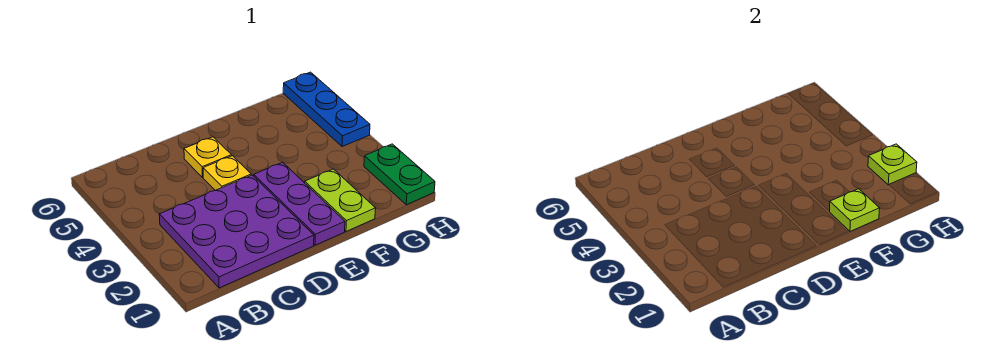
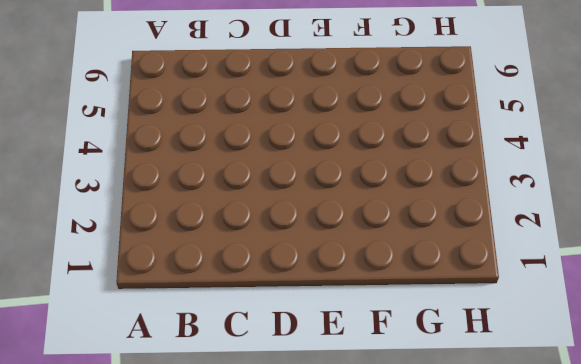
none -> purple plate B1:D3 level 1
none -> yellow plate D4 level 1

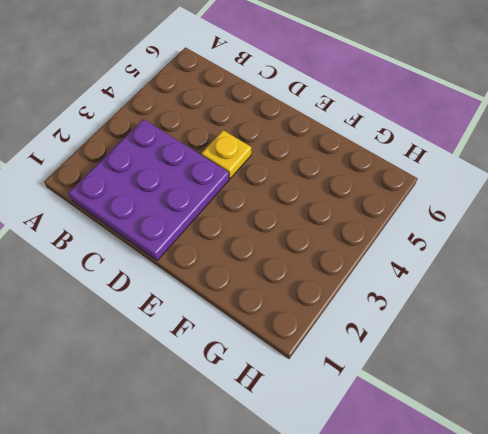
none -> yellow plate D5 level 1
none -> purple plate E1:E3 level 1

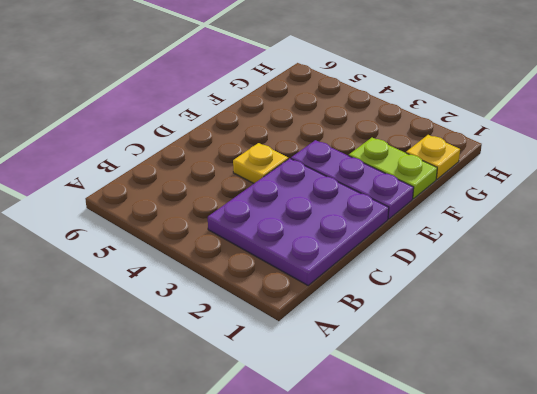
yellow plate G1 level 1 -> yellow plate D5 level 1
none -> green plate H1:H2 level 1
none -> blue plate H4:H6 level 1

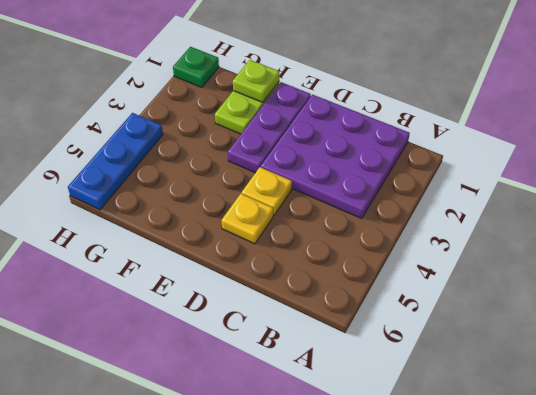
green plate H1 level 1 -> green plate H1:H2 level 1
none -> lime plate H2 level 2

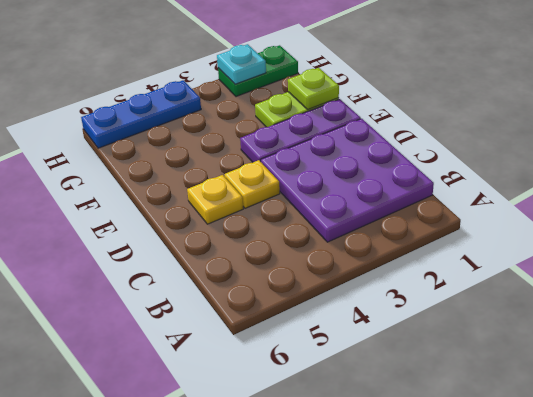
cyan plate H2 level 2 -> lime plate H2 level 2

